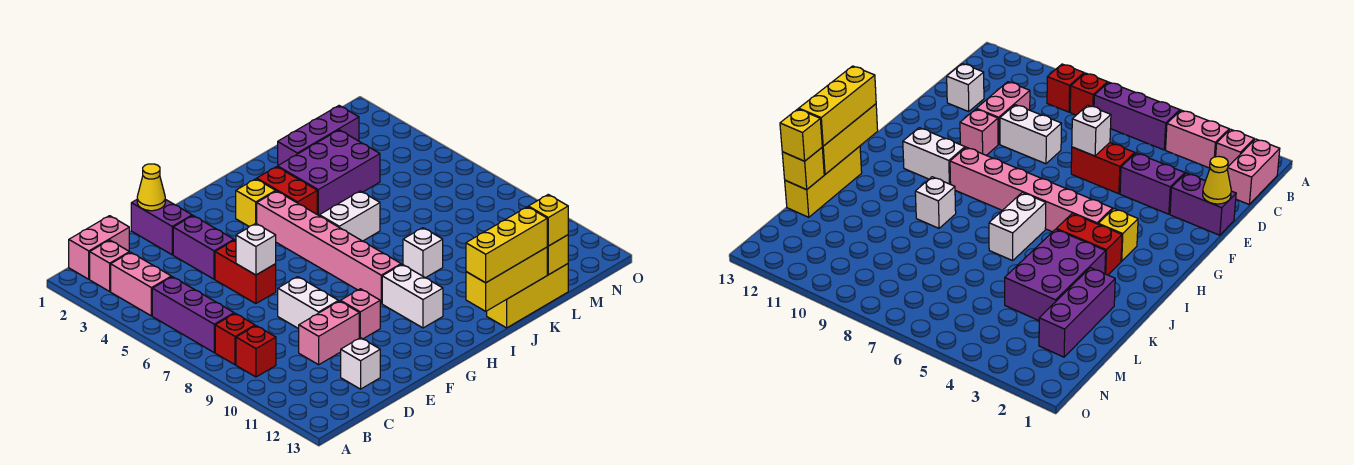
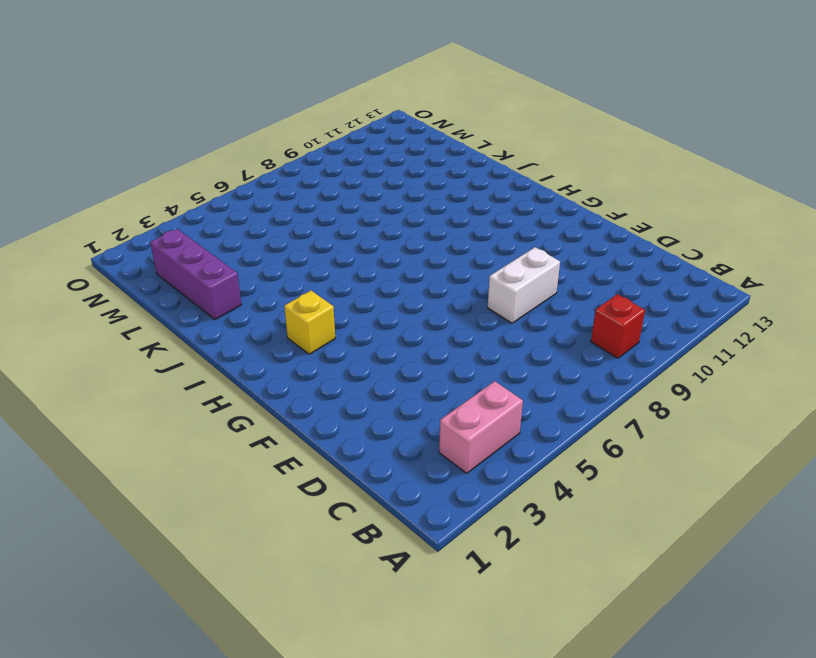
none -> pink brick B1:C1 level 1
none -> pink brick B2 level 1
none -> purple brick B5:B7 level 1

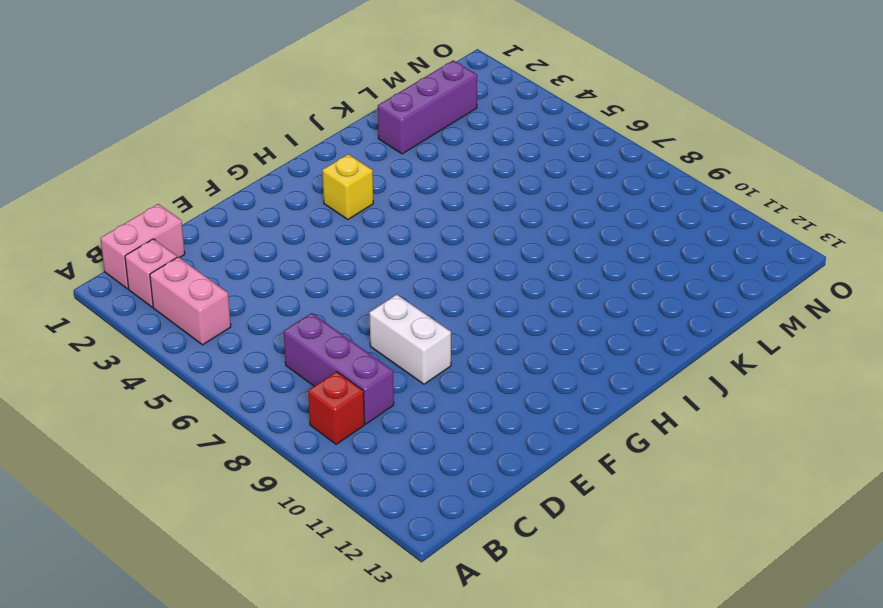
purple brick C7:C9 level 1 -> purple brick B5:B7 level 1
none -> red brick B8 level 1
none -> pink brick D10:E10 level 1
none -> white brick D12 level 1

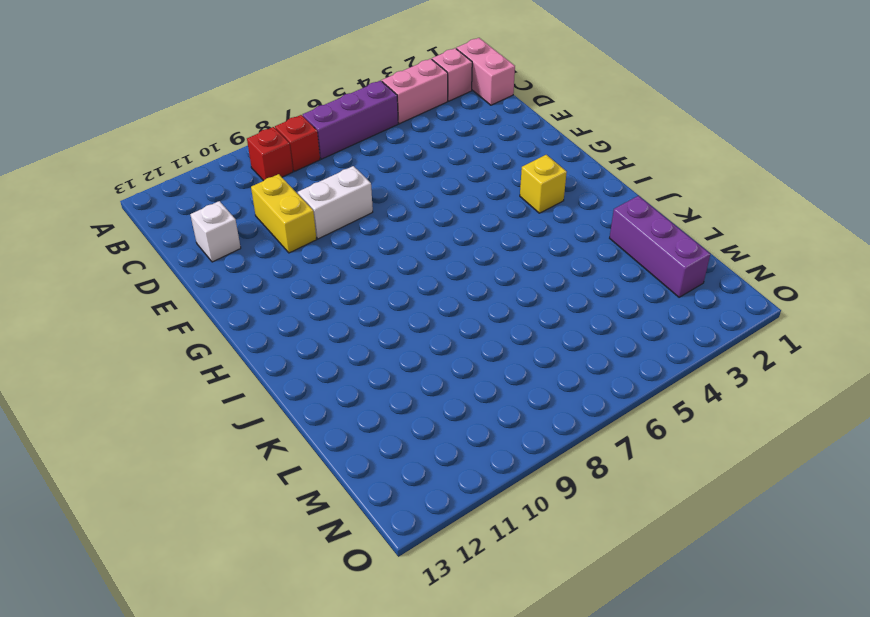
yellow brick D10:E10 level 1 -> pink brick D10:E10 level 1
none -> purple brick E1:E2 level 1
none -> purple brick E3:E4 level 1
none -> red brick E5:E6 level 1

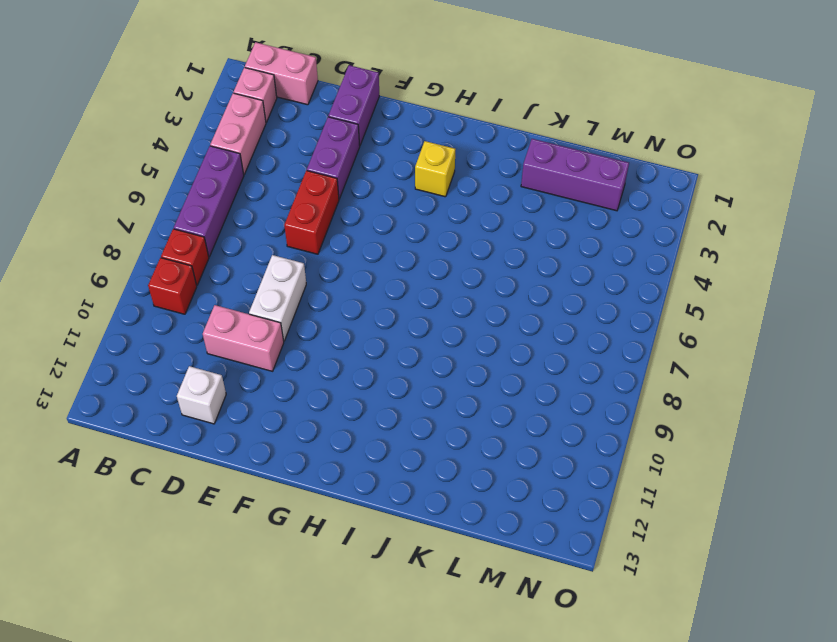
none -> pink brick F10 level 1
none -> pink brick H4:H9 level 1
none -> white brick H10:H11 level 1

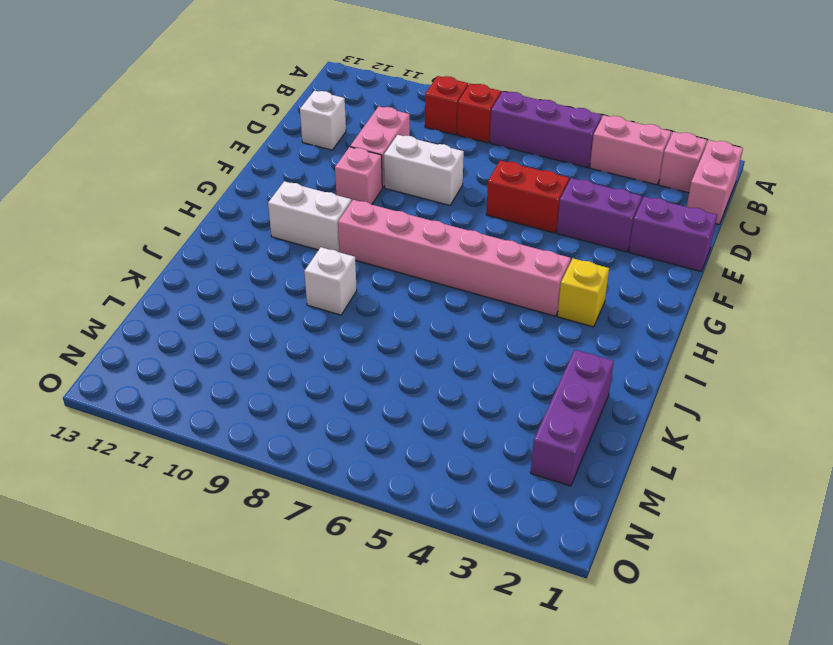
none -> red brick I3:I4 level 1
none -> white brick I6:J6 level 1
none -> purple brick J3:L4 level 1

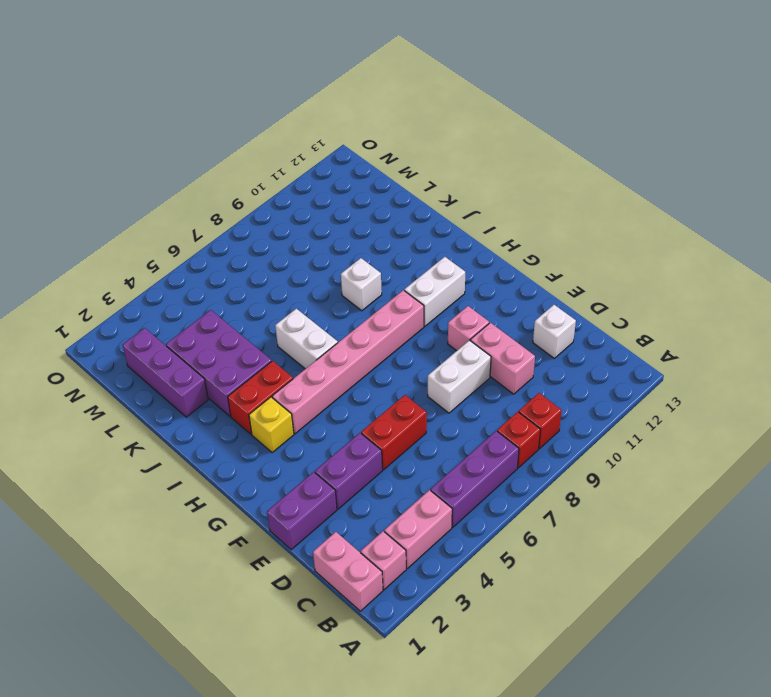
none -> yellow brick J13:L13 level 1
none -> yellow cone E1 level 2
none -> white brick E6 level 2

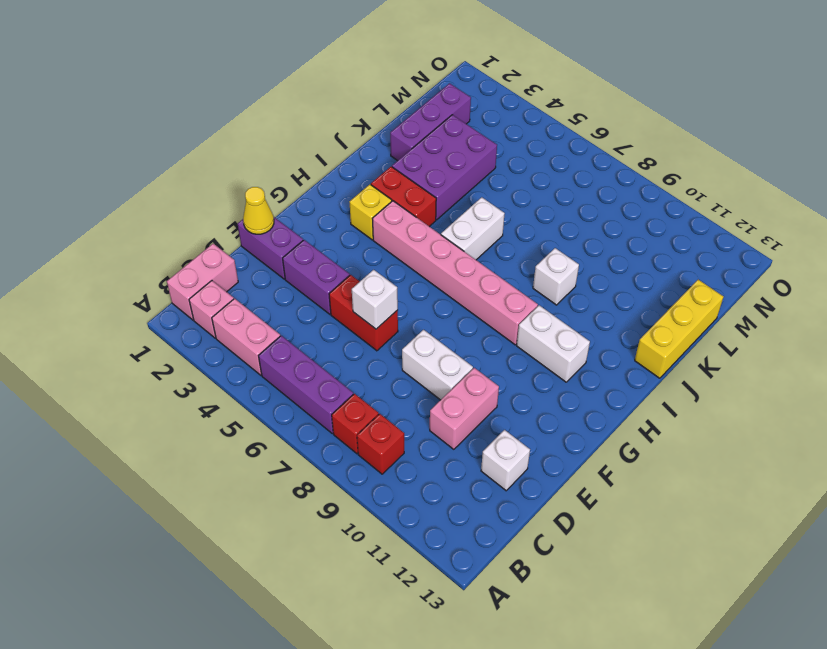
none -> pink brick F10 level 1
none -> yellow brick I13:K13 level 2
none -> yellow brick L13 level 2

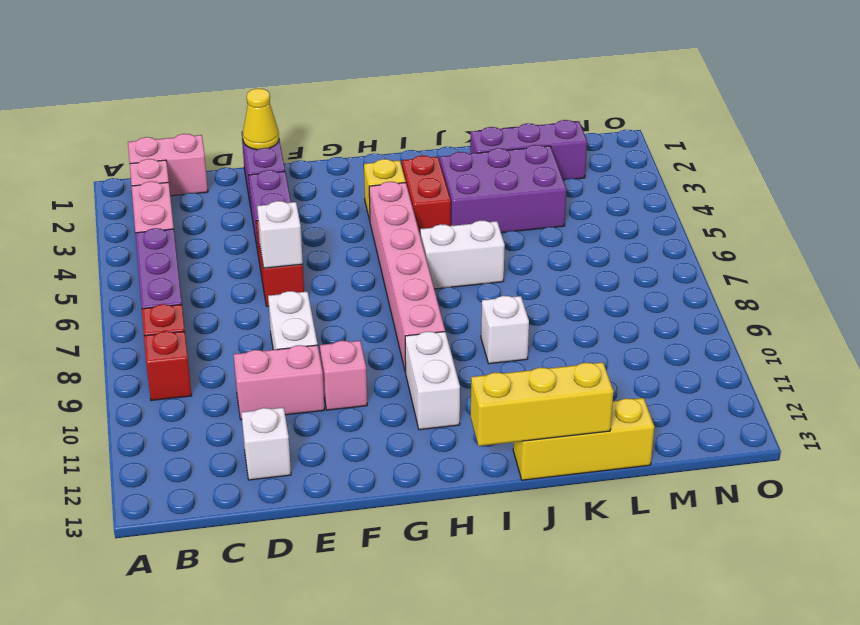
none -> yellow brick L13 level 2
none -> yellow brick I13:K13 level 3
none -> yellow brick L13 level 3

